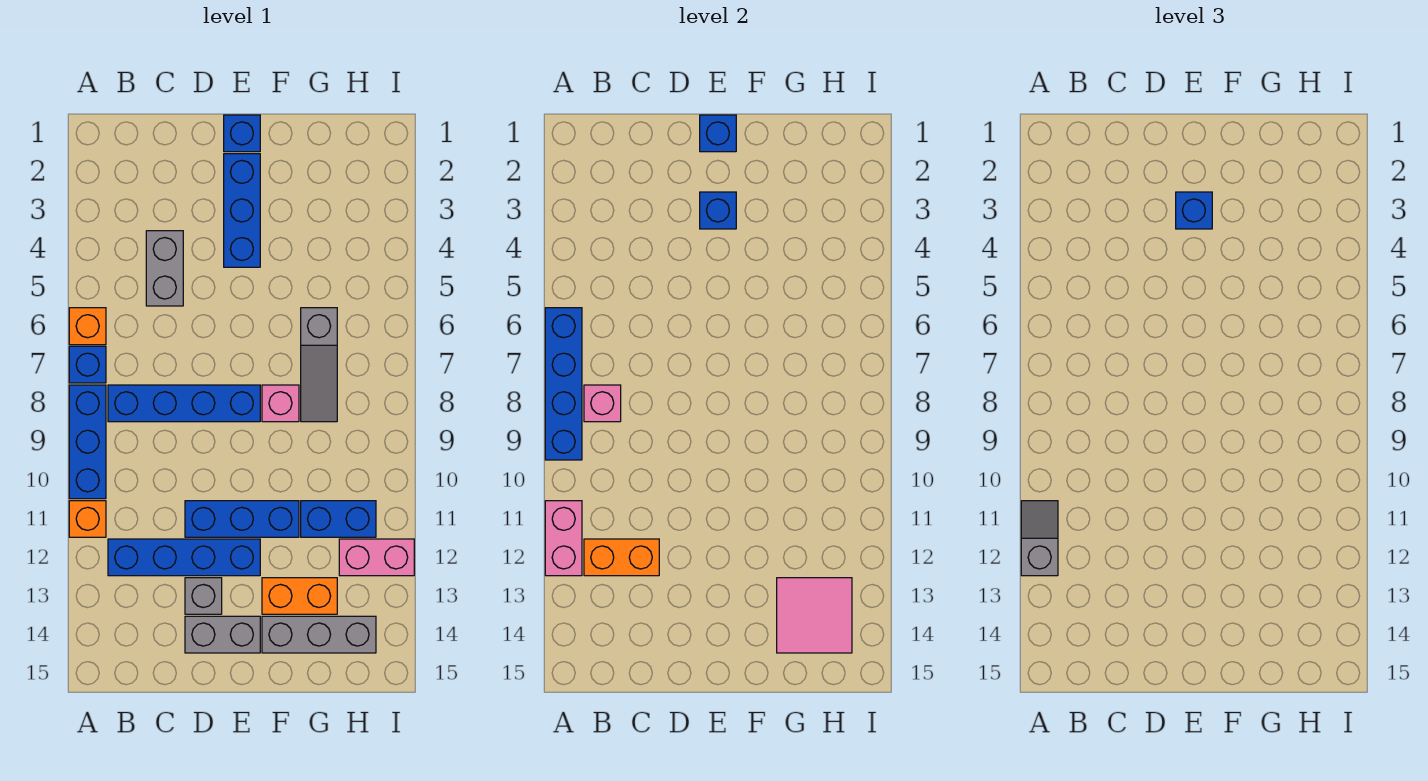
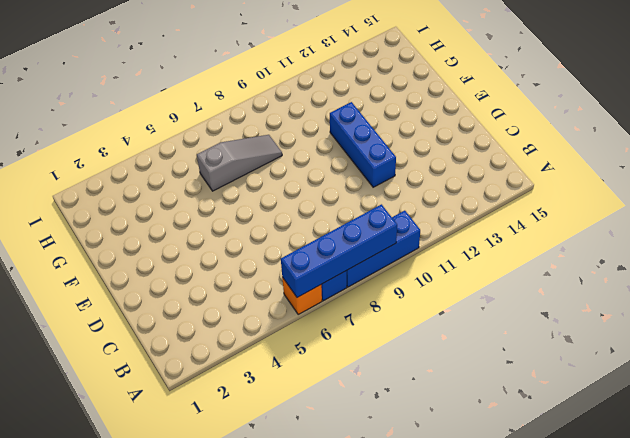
none -> orange brick A11 level 1
none -> blue brick B8:E8 level 1
none -> blue brick B12:E12 level 1

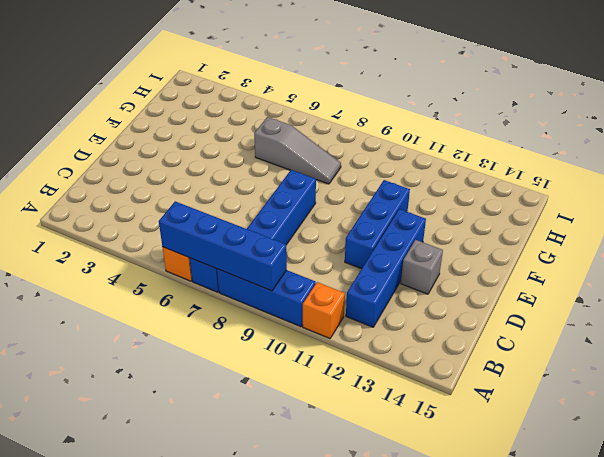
none -> grey brick C4:C5 level 1
none -> grey brick D14:E14 level 1
none -> blue brick E1 level 1

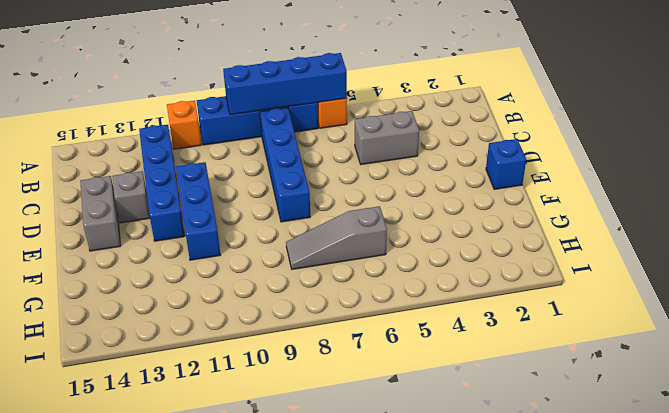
none -> blue brick E2:E4 level 1
none -> pink brick F8 level 1
none -> orange brick F13:G13 level 1

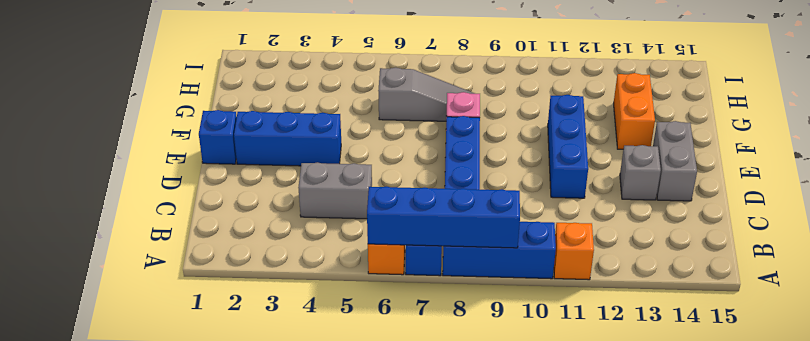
none -> blue brick B12:E12 level 1
none -> grey brick F14:H14 level 1
none -> blue brick G11:H11 level 1

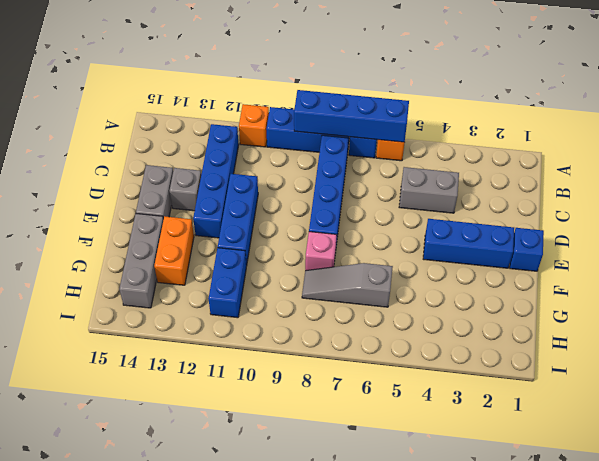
none -> pink brick H12:I12 level 1
none -> pink brick A11:A12 level 2
none -> pink brick B8 level 2

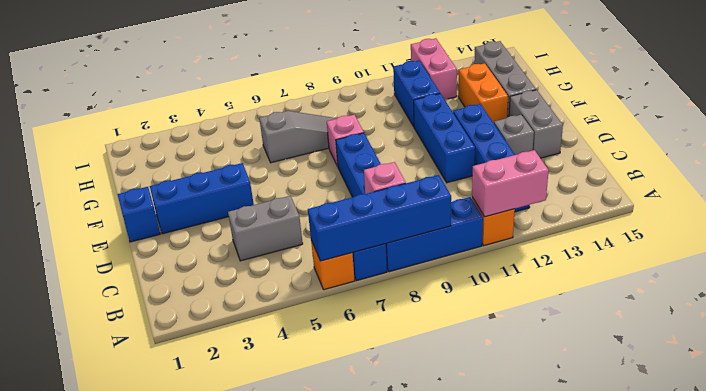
none -> orange brick B12:C12 level 2
none -> blue brick E1 level 2
none -> blue brick E3 level 2

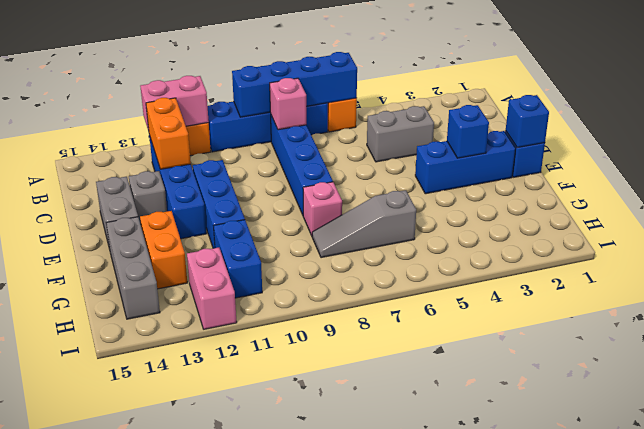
none -> pink tile G13:H14 level 2
none -> grey slope A11:A12 level 3 top 12
none -> blue brick E3 level 3

